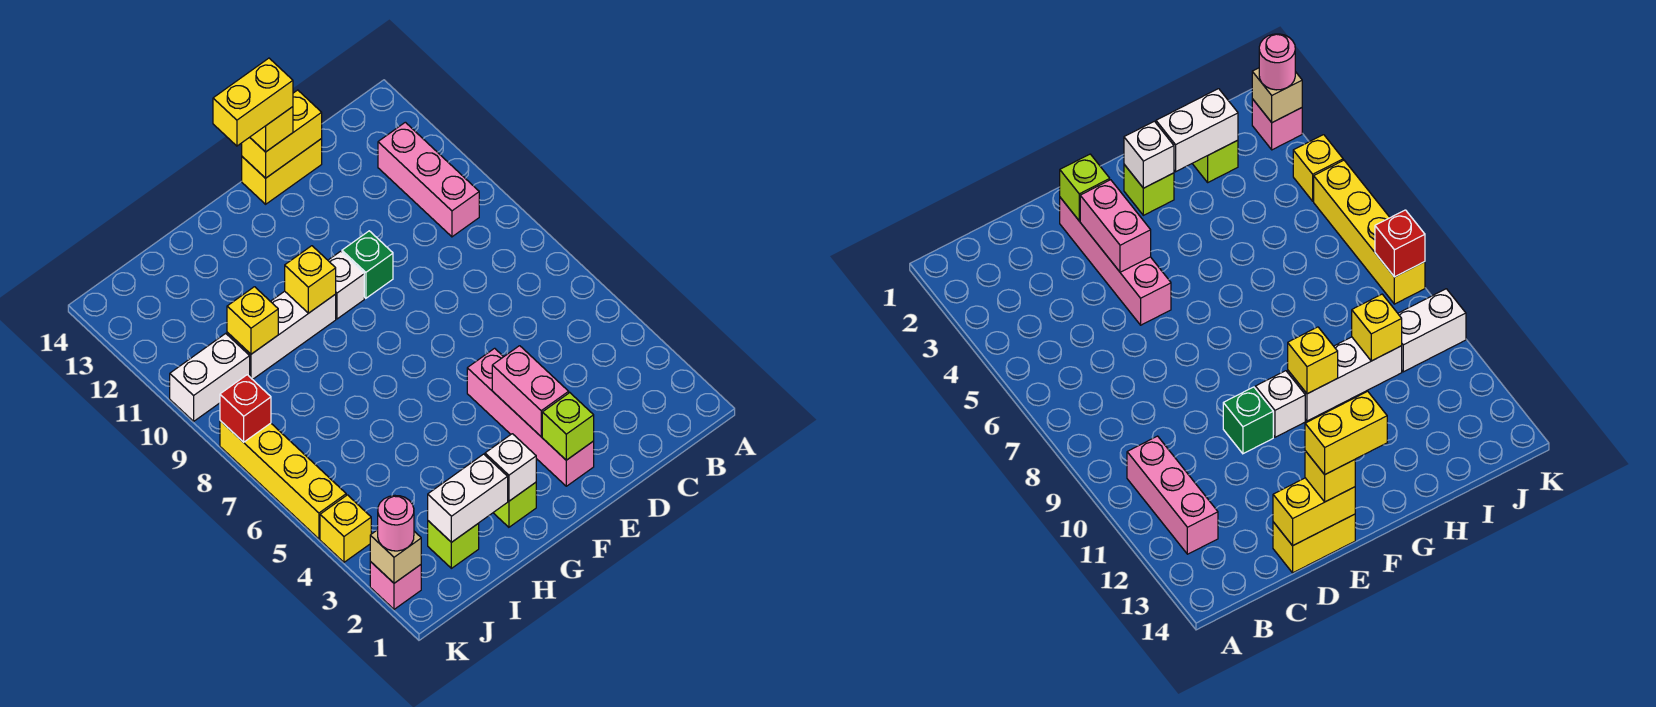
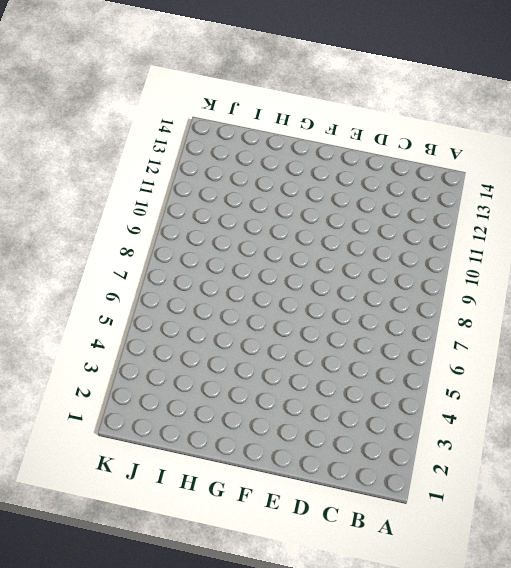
none -> pink brick B10:B12 level 1
none -> yellow brick D14:E14 level 1
none -> pink brick E2:E5 level 1

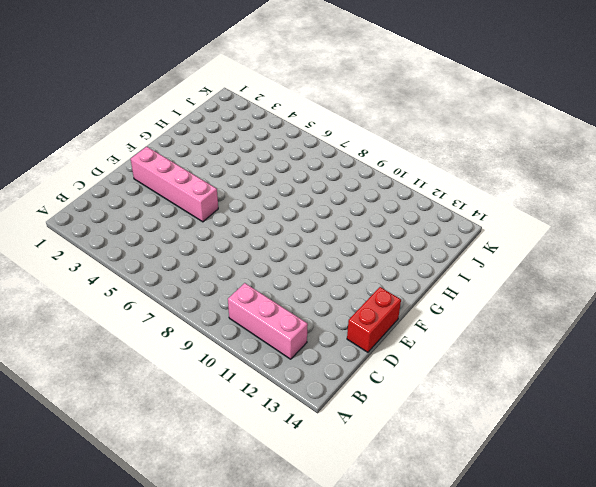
red brick D14:E14 level 1 -> yellow brick D14:E14 level 1
none -> green brick E10 level 1
none -> white brick F10 level 1
none -> lime brick G2 level 1

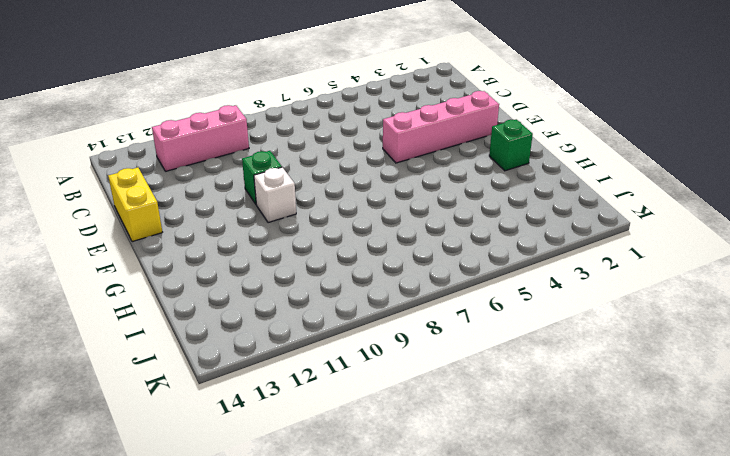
green brick G2 level 1 -> lime brick G2 level 1
none -> white brick G10:I10 level 1
none -> lime brick I2 level 1
none -> white brick J10:K10 level 1

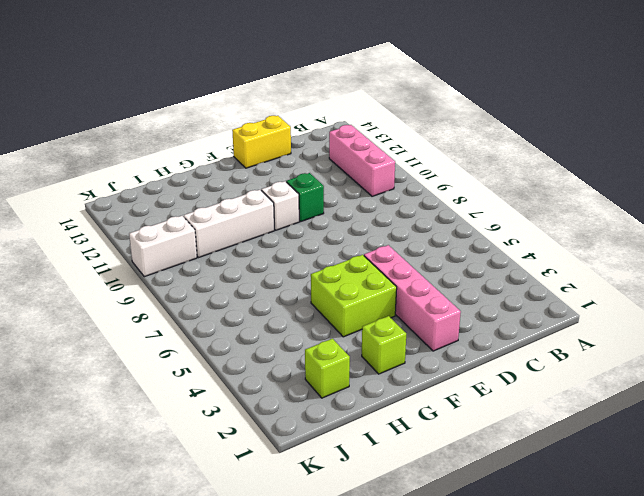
lime brick F4:G5 level 1 -> none
none -> pink brick K2 level 1
none -> yellow brick K4 level 1
none -> yellow brick K5:K8 level 1

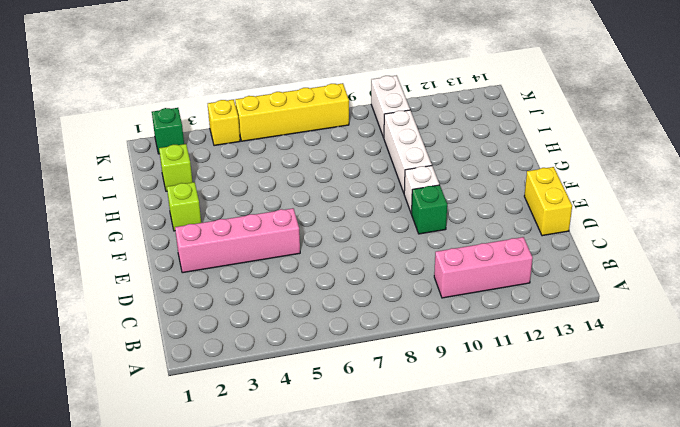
green brick K2 level 1 -> pink brick K2 level 1
none -> yellow brick D14:E14 level 2
none -> lime brick E2 level 2
none -> pink brick E3:E4 level 2

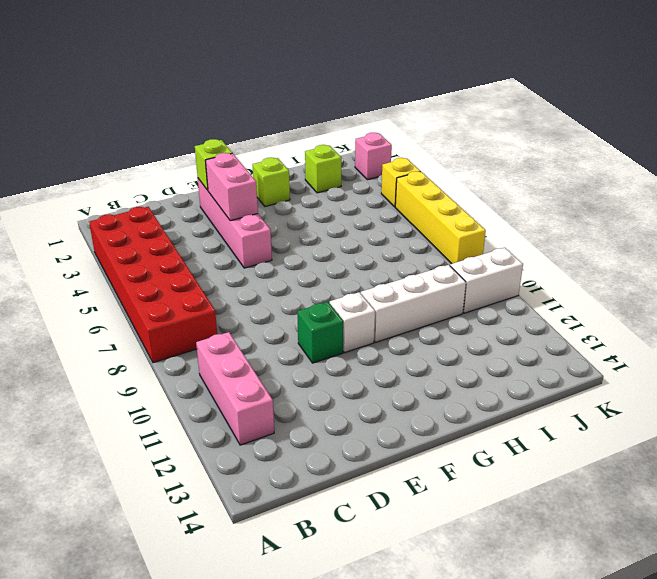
red brick A3:B8 level 1 -> none
none -> yellow brick D14:E14 level 1
none -> yellow brick D14:E14 level 2
none -> white brick G2 level 2

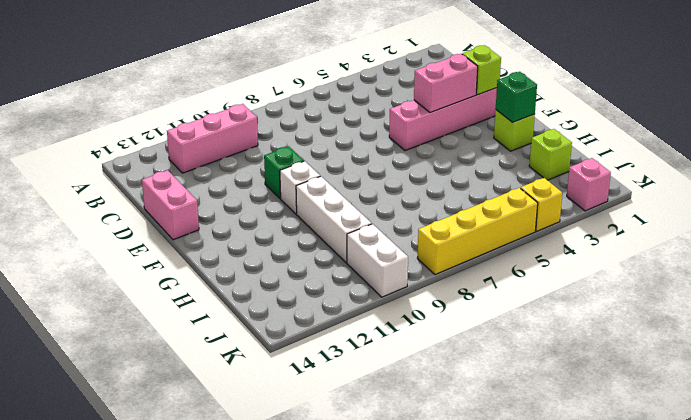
pink brick D14:E14 level 1 -> yellow brick D14:E14 level 1
green brick G2 level 2 -> white brick G2 level 2
none -> yellow brick D14:E14 level 2
none -> yellow brick G10 level 2
none -> white brick H2:I2 level 2

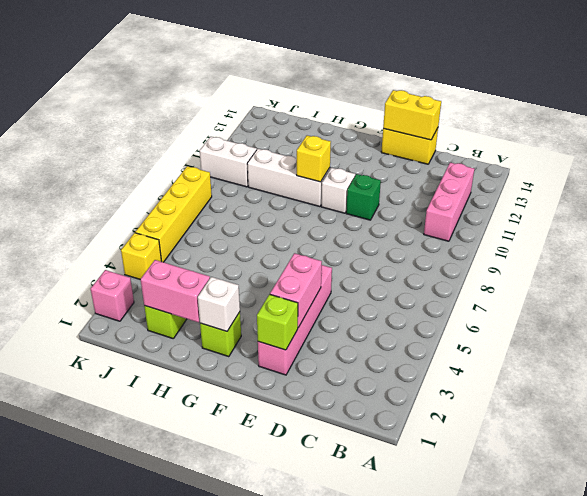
pink brick H2:I2 level 2 -> white brick H2:I2 level 2
none -> yellow brick I10 level 2
none -> tan brick K2 level 2
none -> red brick K8 level 2

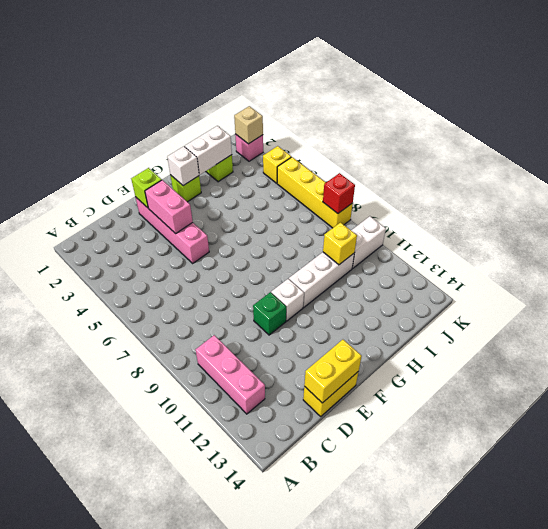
none -> yellow brick G10 level 2
none -> yellow brick E14 level 3
none -> pink round brick K2 level 3

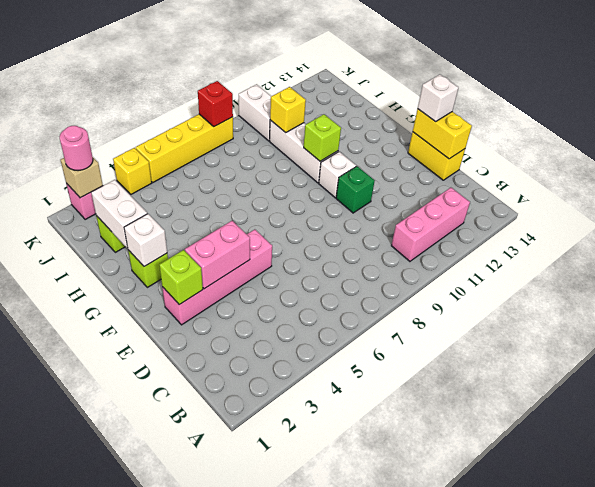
white brick E14 level 3 -> yellow brick E14 level 3
lime brick G10 level 2 -> yellow brick G10 level 2
none -> yellow brick E14:F14 level 4

